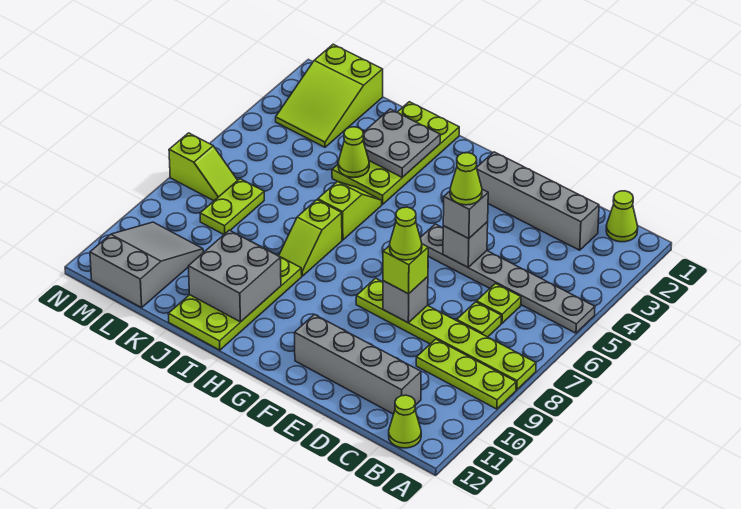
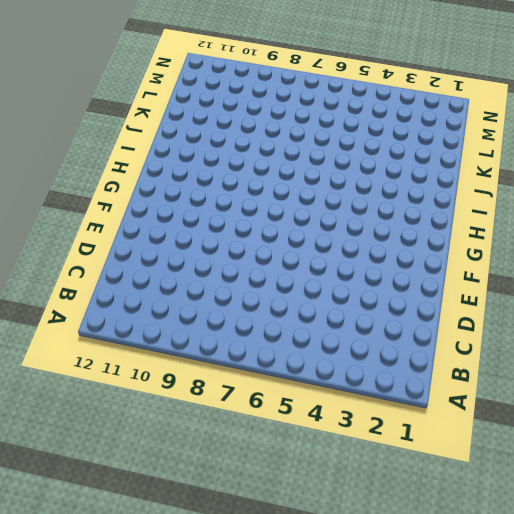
none -> grey plate A5:F5 level 1
none -> lime plate A8:F8 level 1
none -> lime plate A9:C9 level 1

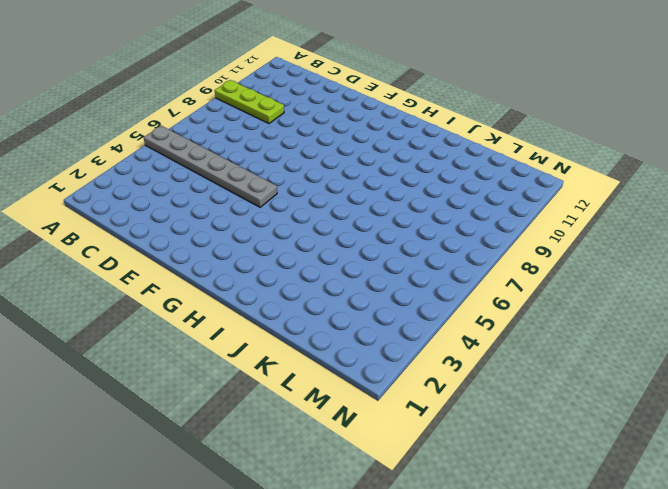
none -> lime plate A8:F8 level 1
none -> lime cone B1 level 1
none -> lime cone B12 level 1

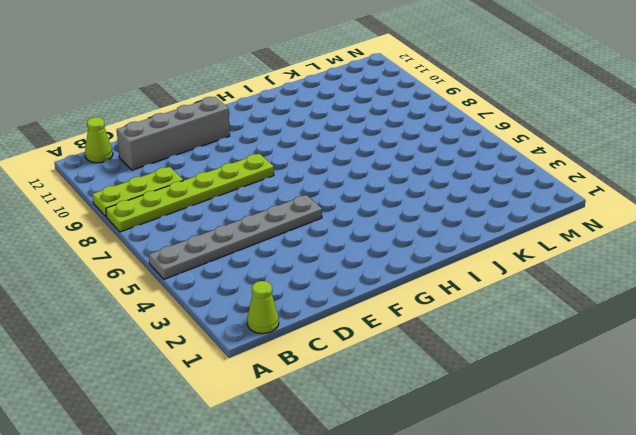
none -> grey brick C2:F2 level 1
none -> lime plate C6 level 1
none -> lime plate C7 level 1

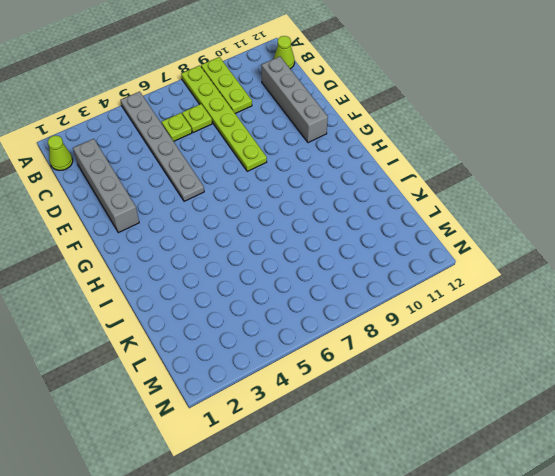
none -> lime plate I1:J4 level 1
none -> lime slope I5:I6 level 1 top 6
none -> lime slope I7:I8 level 1 top 7

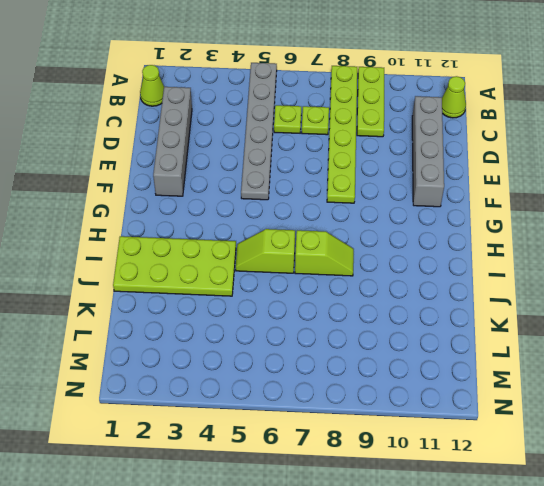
none -> lime plate I9:J12 level 1
none -> lime slope L1:M3 level 1 top 1
none -> lime plate L7:L8 level 1

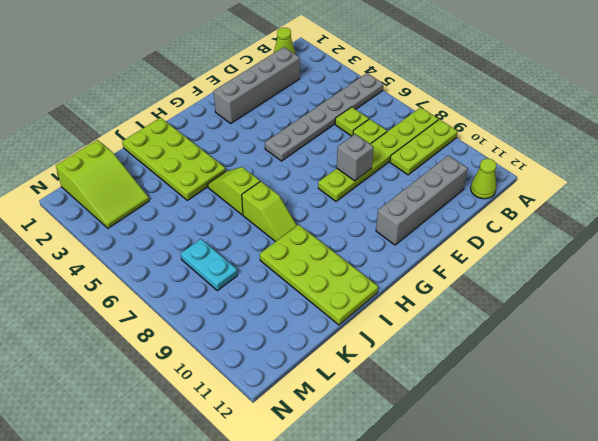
cyan plate L7:L8 level 1 -> lime plate L7:L8 level 1
none -> grey slope L10:M12 level 1 top 12
none -> lime slope M7:N7 level 1 top N
none -> grey brick E5 level 2

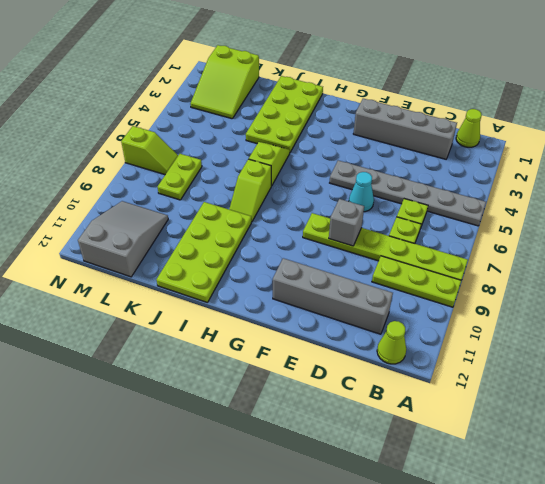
cyan cone E6 level 1 -> none
none -> grey brick E5 level 2
none -> grey plate I2:J3 level 2
none -> grey brick I10:J11 level 2

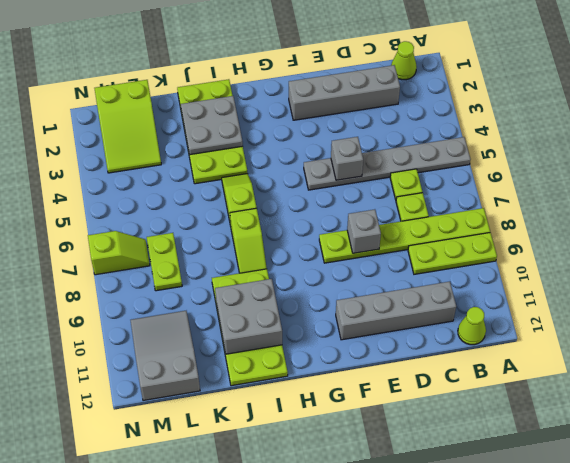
none -> lime cone J4 level 2
none -> grey brick E5 level 3
none -> lime brick E8 level 3

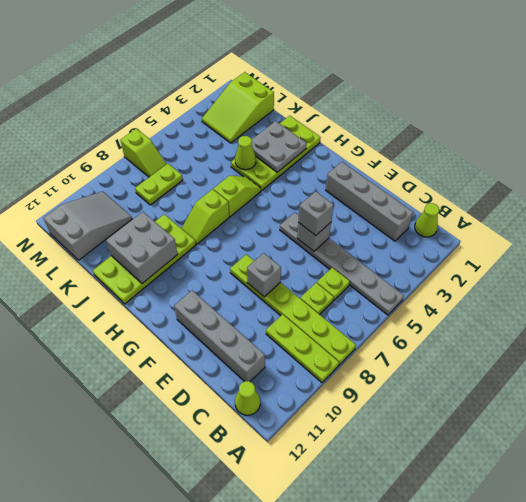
none -> lime brick E8 level 3
none -> lime cone E5 level 4
none -> lime cone E8 level 4

